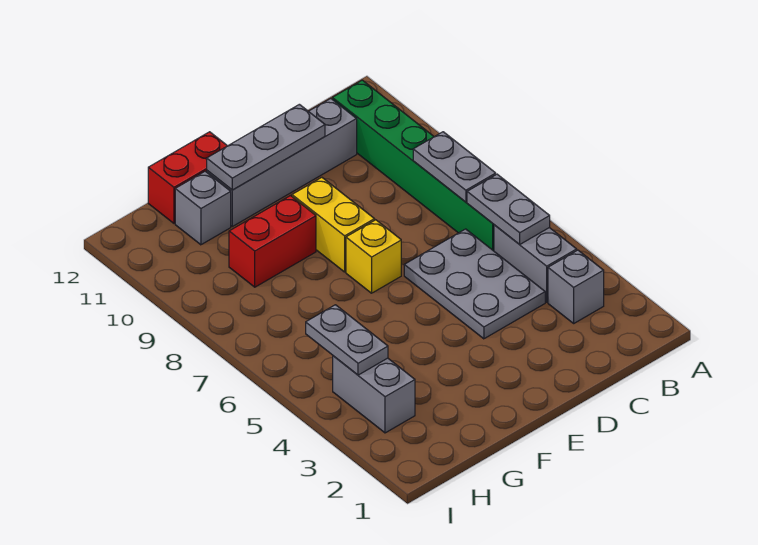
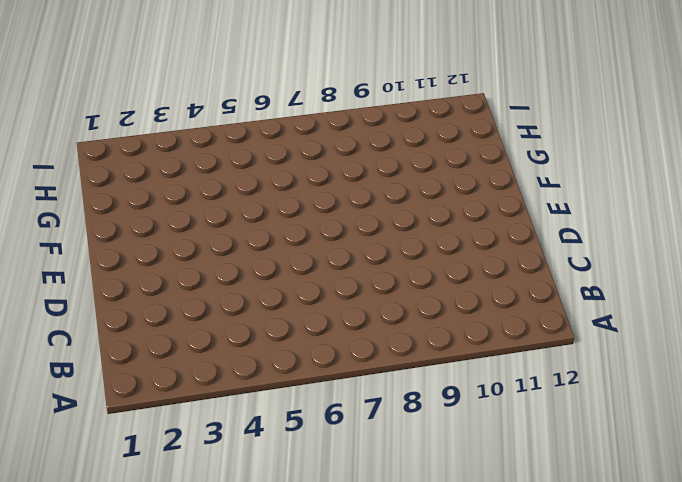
none -> grey brick B3 level 1
none -> grey brick B4:B5 level 1
none -> green brick B6:B11 level 1

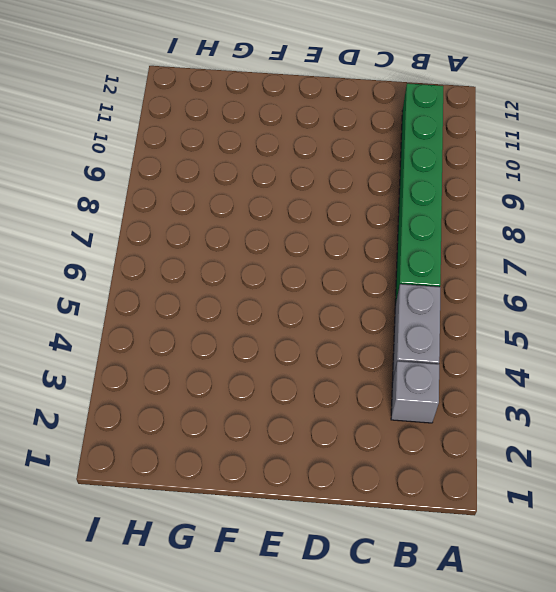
none -> grey plate C4:D6 level 1
none -> grey brick C11:F11 level 1
none -> yellow brick E7 level 1

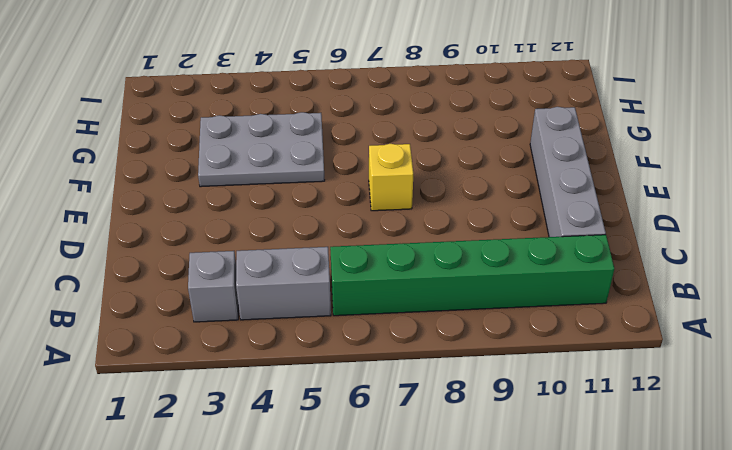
grey plate F3:G5 level 1 -> grey plate C4:D6 level 1
none -> yellow brick E8:E9 level 1
none -> red brick F9:G9 level 1
none -> red brick F12:G12 level 1

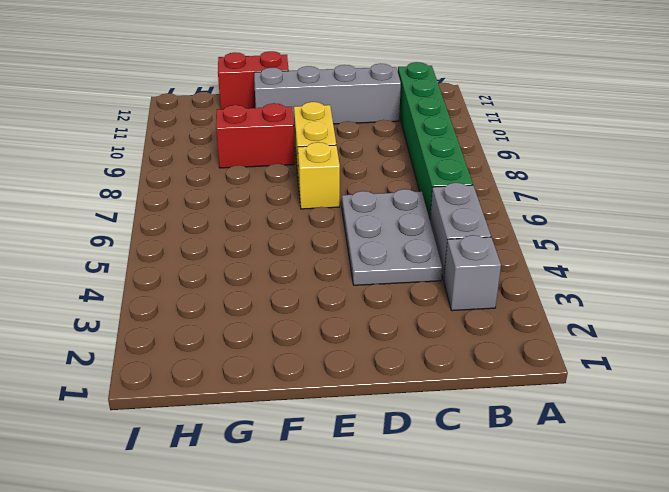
none -> grey brick G11 level 1
none -> grey brick H3:H4 level 1
none -> grey plate B5:B6 level 2

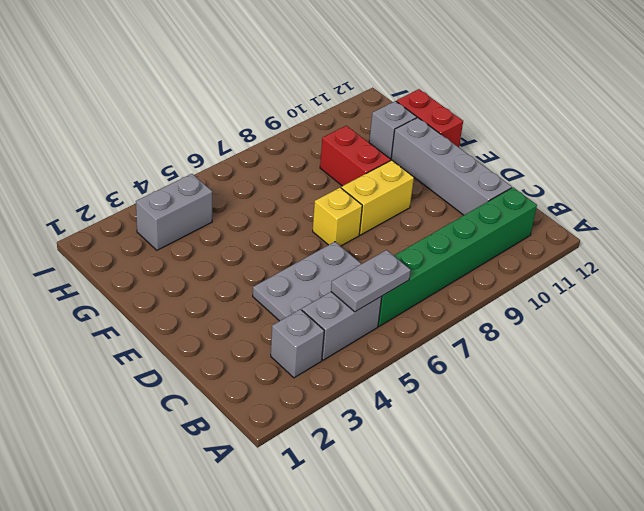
none -> grey plate B7:B8 level 2
none -> grey plate D11:F11 level 2
none -> grey plate H4:H5 level 2

